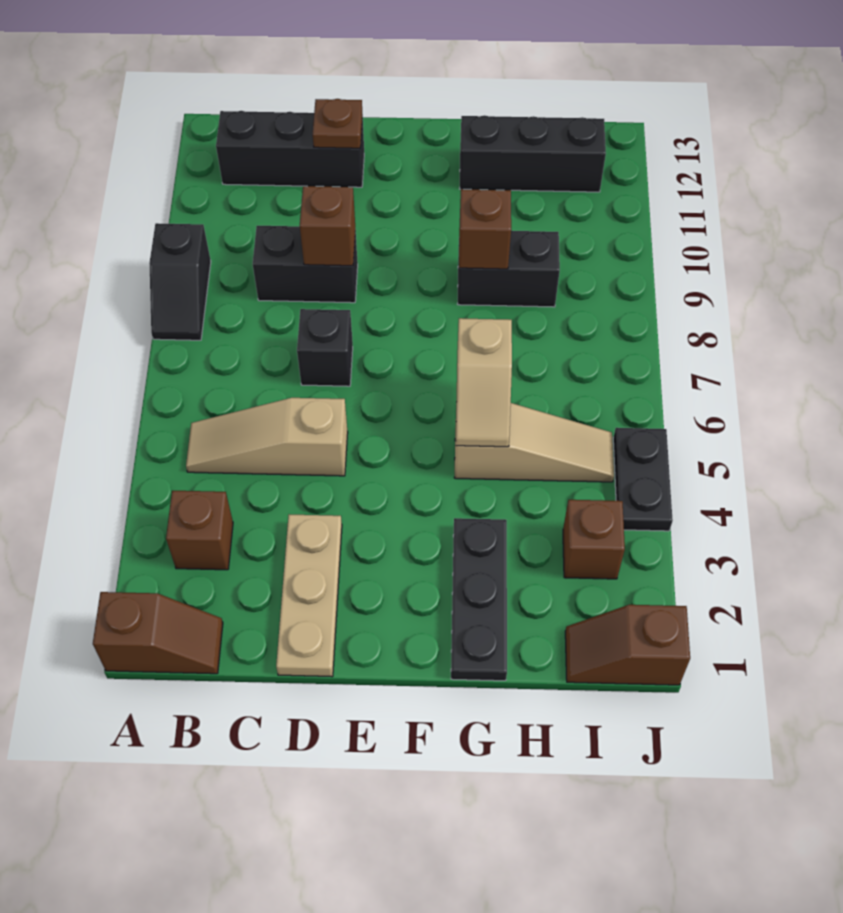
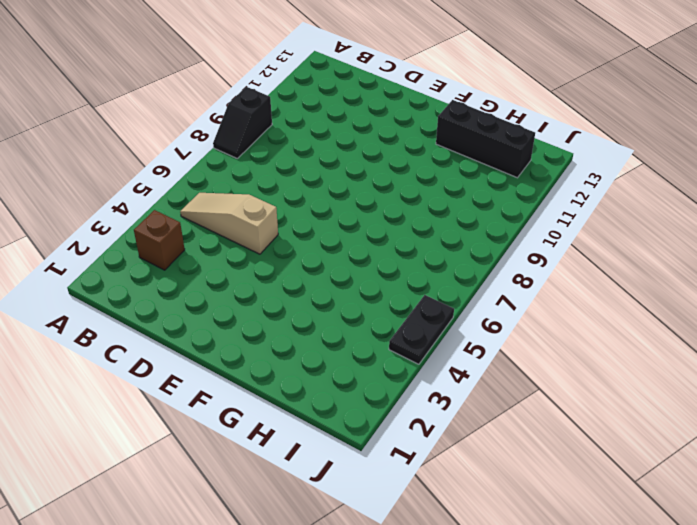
none -> brown slope A1:B1 level 1 top A
none -> black brick B12:D12 level 1
none -> black brick C9:D9 level 1

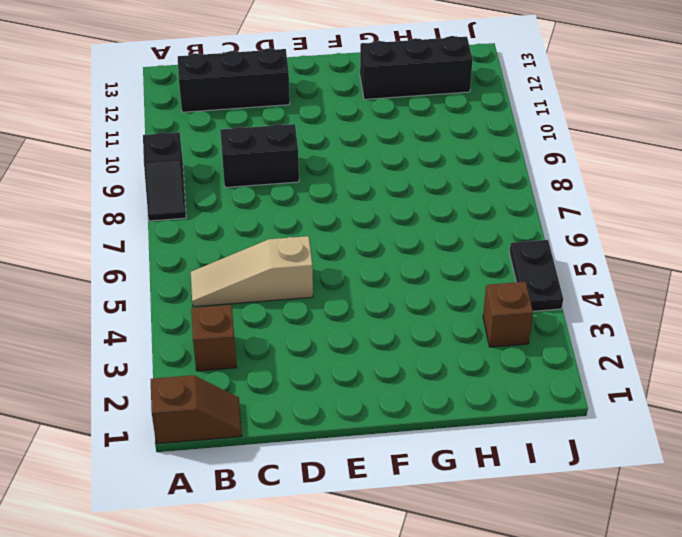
none -> tan plate D1:D3 level 1
none -> black brick D7 level 1
none -> black plate G1:G3 level 1

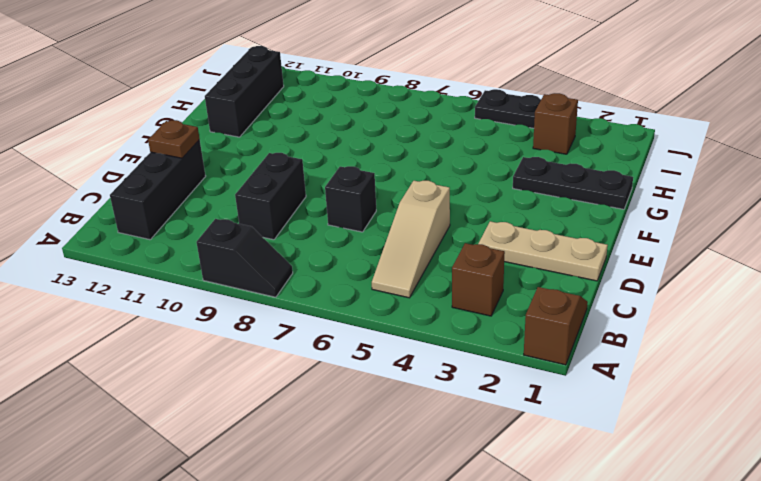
none -> tan slope G5:I5 level 1 top G
none -> black brick G9:H9 level 1
none -> brown slope I1:J1 level 1 top J

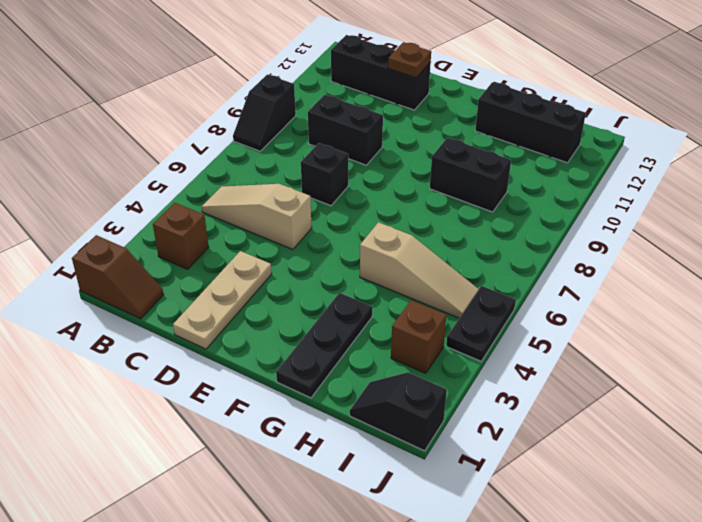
black slope I1:J1 level 1 top J -> brown slope I1:J1 level 1 top J
none -> brown brick D9 level 2
none -> tan slope G5:G6 level 2 top 6
none -> brown brick G9 level 2

